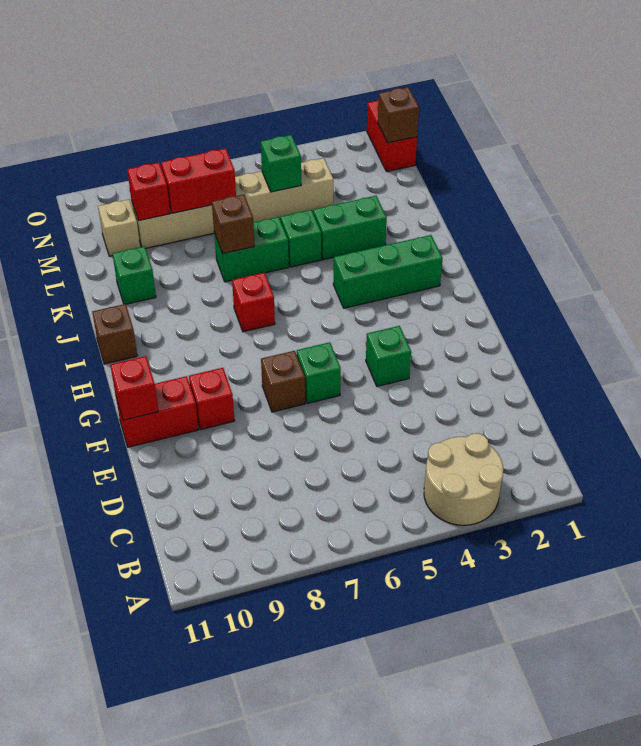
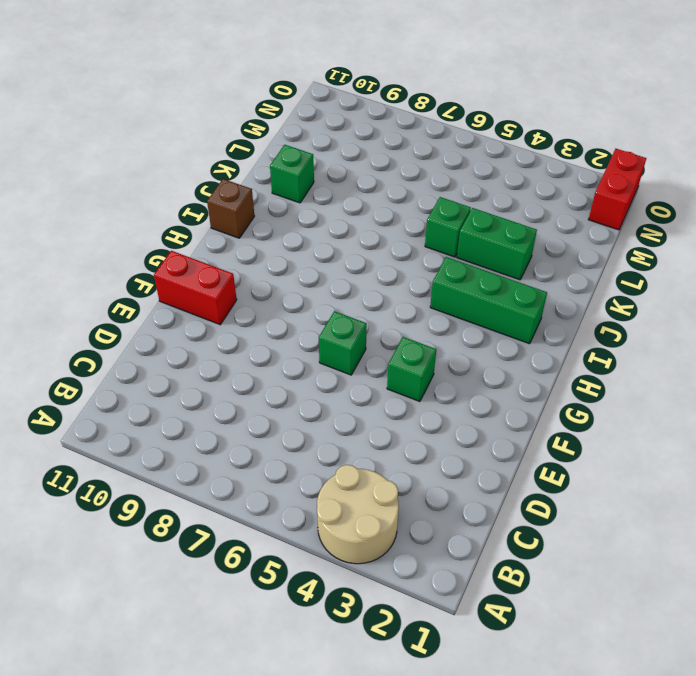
none -> brown brick F7 level 1
none -> red brick F9 level 1
none -> red brick I7 level 1

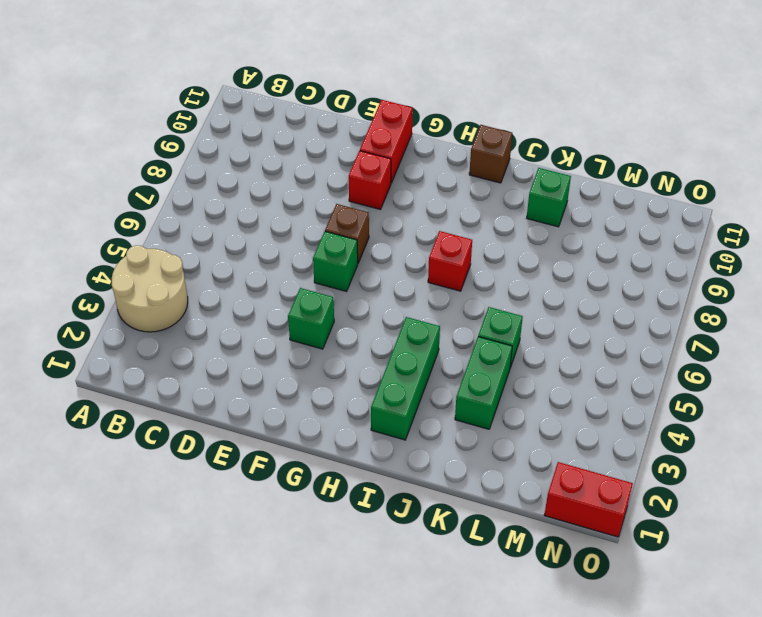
none -> green brick K6:K7 level 1
none -> tan brick M4:M9 level 1
none -> tan brick M10 level 1

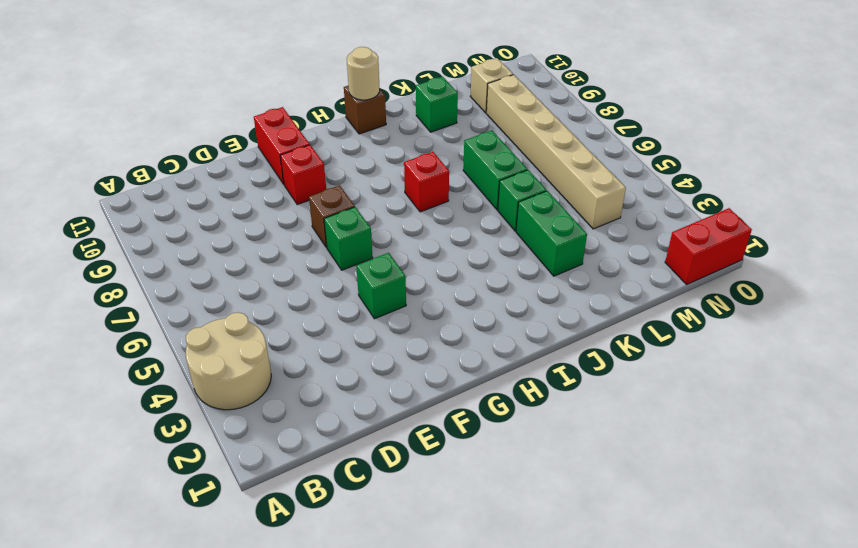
tan round brick I11 level 2 -> none
none -> green brick I2:I4 level 1
none -> red brick F11 level 2
none -> brown brick K7 level 2

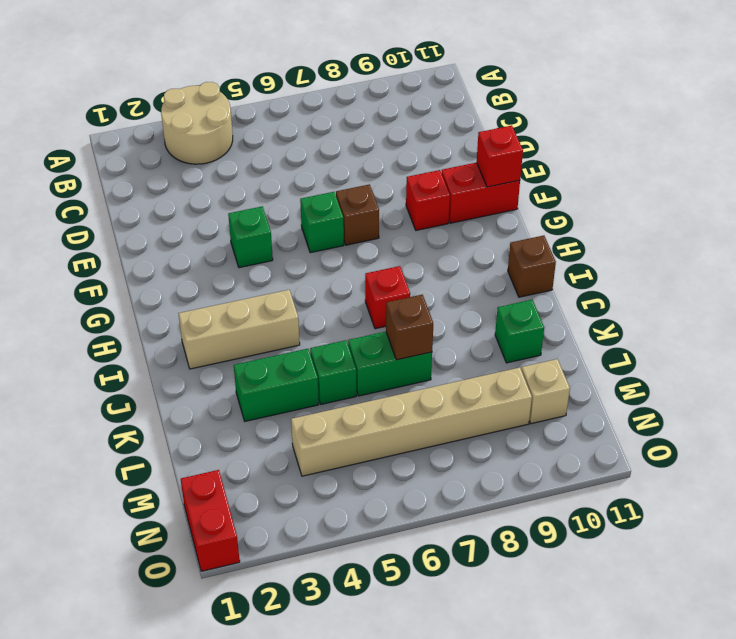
tan brick I2:I4 level 1 -> green brick I2:I4 level 1
none -> green brick M5 level 2
none -> red brick M7:M8 level 2
none -> red brick M9 level 2

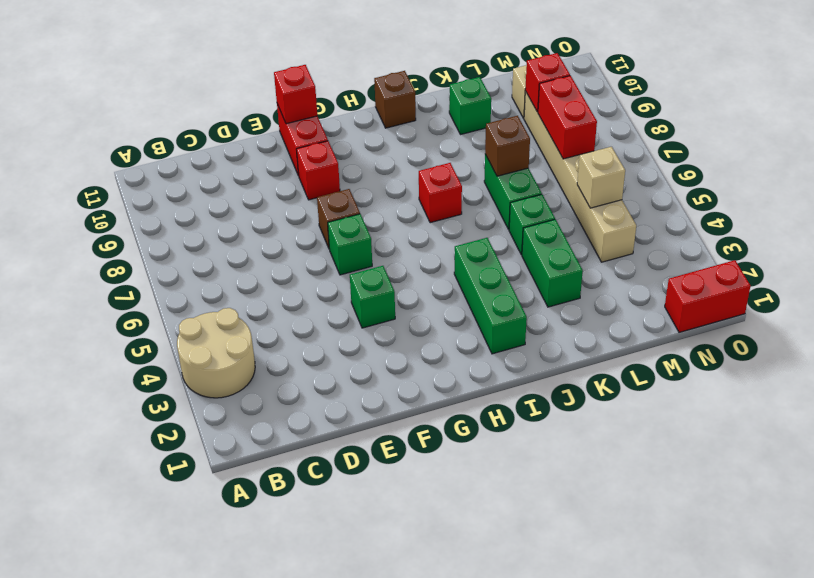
tan brick M5 level 2 -> green brick M5 level 2
none -> brown brick N1 level 2

